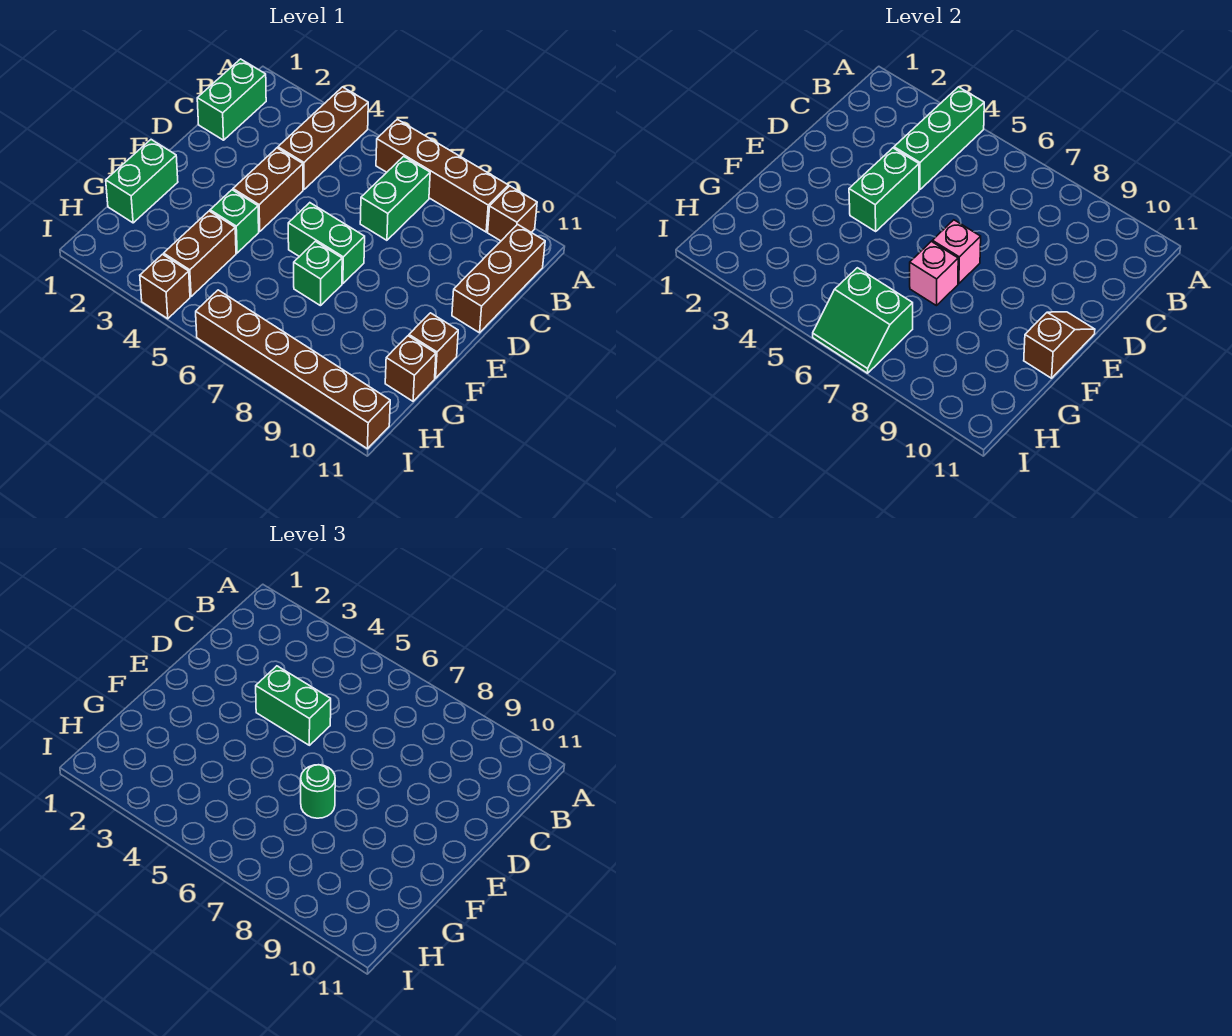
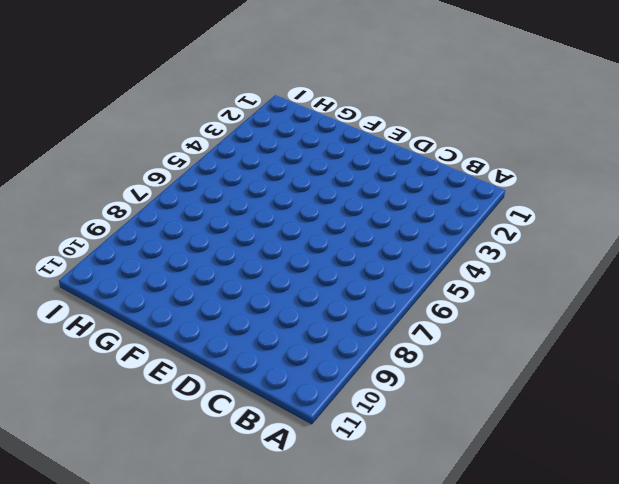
none -> brown brick A4:C4 level 1
none -> brown brick A6:A9 level 1
none -> brown brick A10 level 1

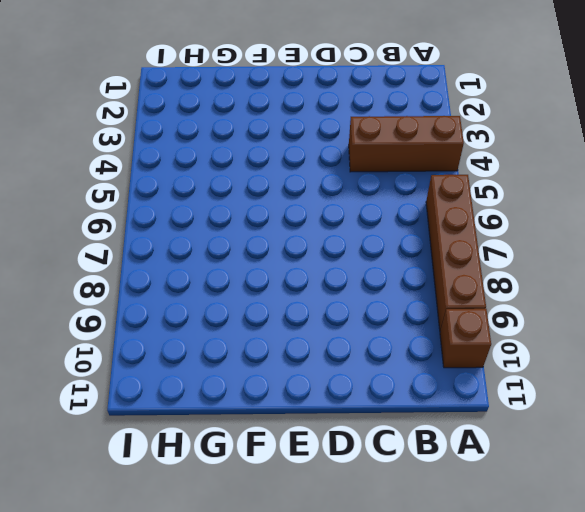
none -> green brick B1:C1 level 1
none -> green brick B7:C7 level 1
none -> brown brick B11:D11 level 1

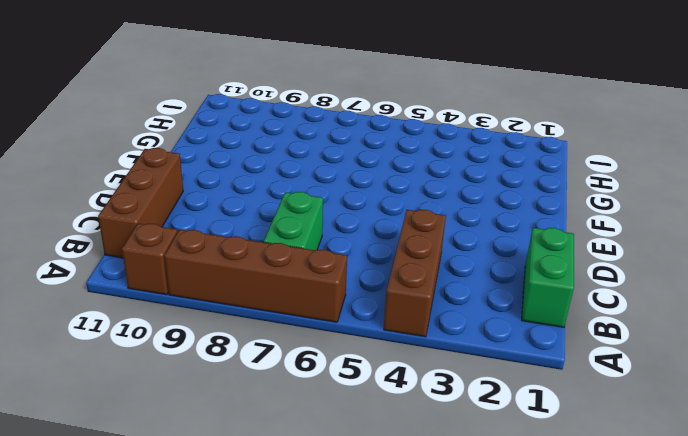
none -> brown brick D4:E4 level 1
none -> green brick E6:E7 level 1
none -> green brick F1:G1 level 1

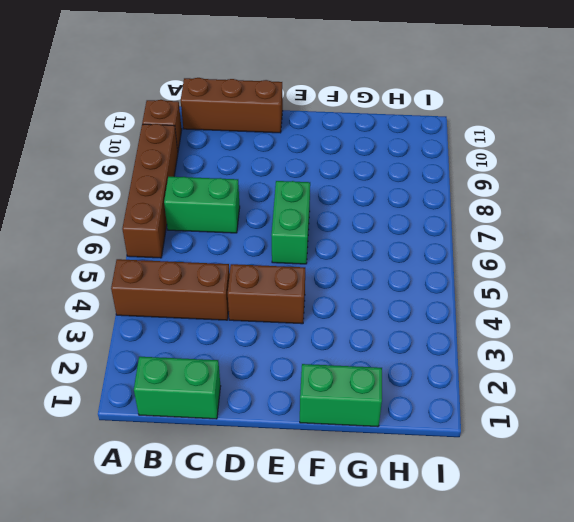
none -> green brick F4 level 1
none -> green brick F7 level 1
none -> brown brick F11 level 1

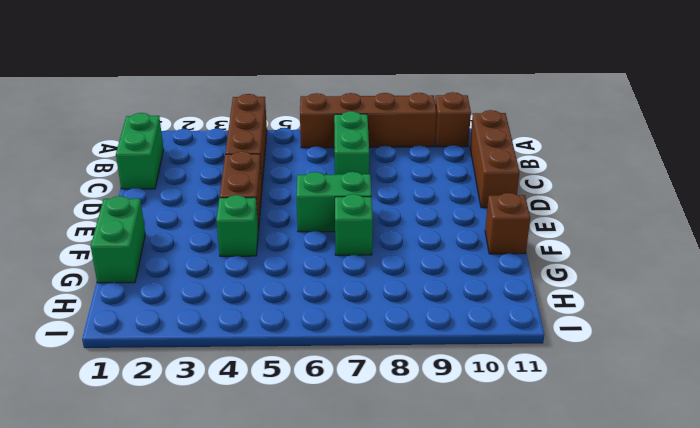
none -> brown brick G4:H4 level 1
none -> brown brick G11 level 1
none -> brown brick I4 level 1

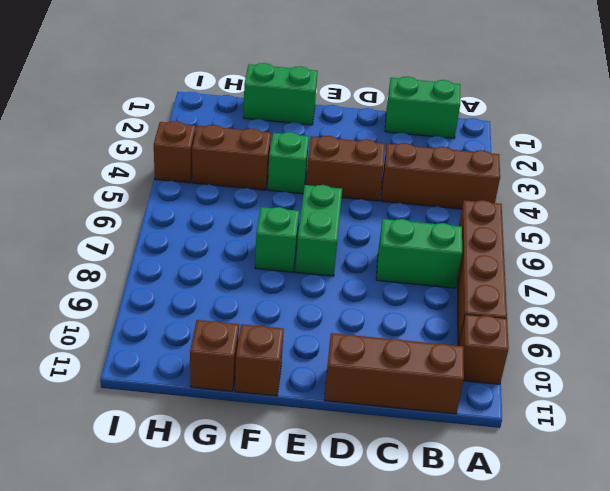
none -> brown brick I6:I11 level 1
none -> green brick A4:C4 level 2
none -> green brick D4:E4 level 2

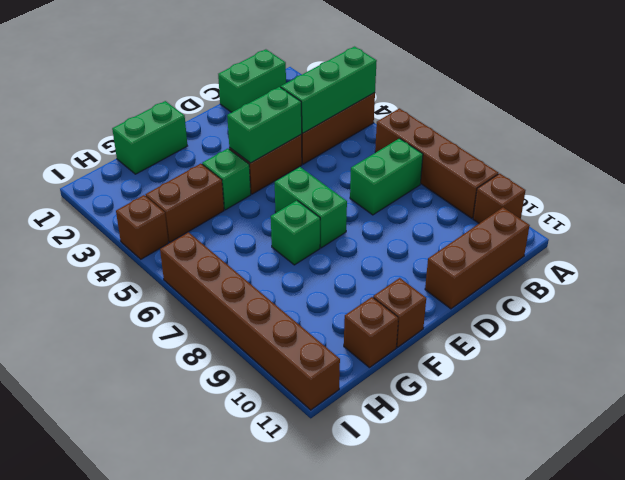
none -> pink brick E7 level 2
none -> brown slope E11:F11 level 2 top F
none -> pink brick F7 level 2

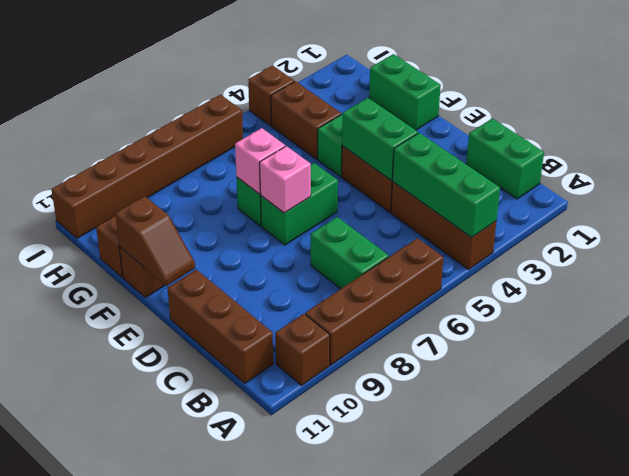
none -> green slope H6:I7 level 2 top H
none -> green brick D4:D5 level 3
none -> green round brick F7 level 3

